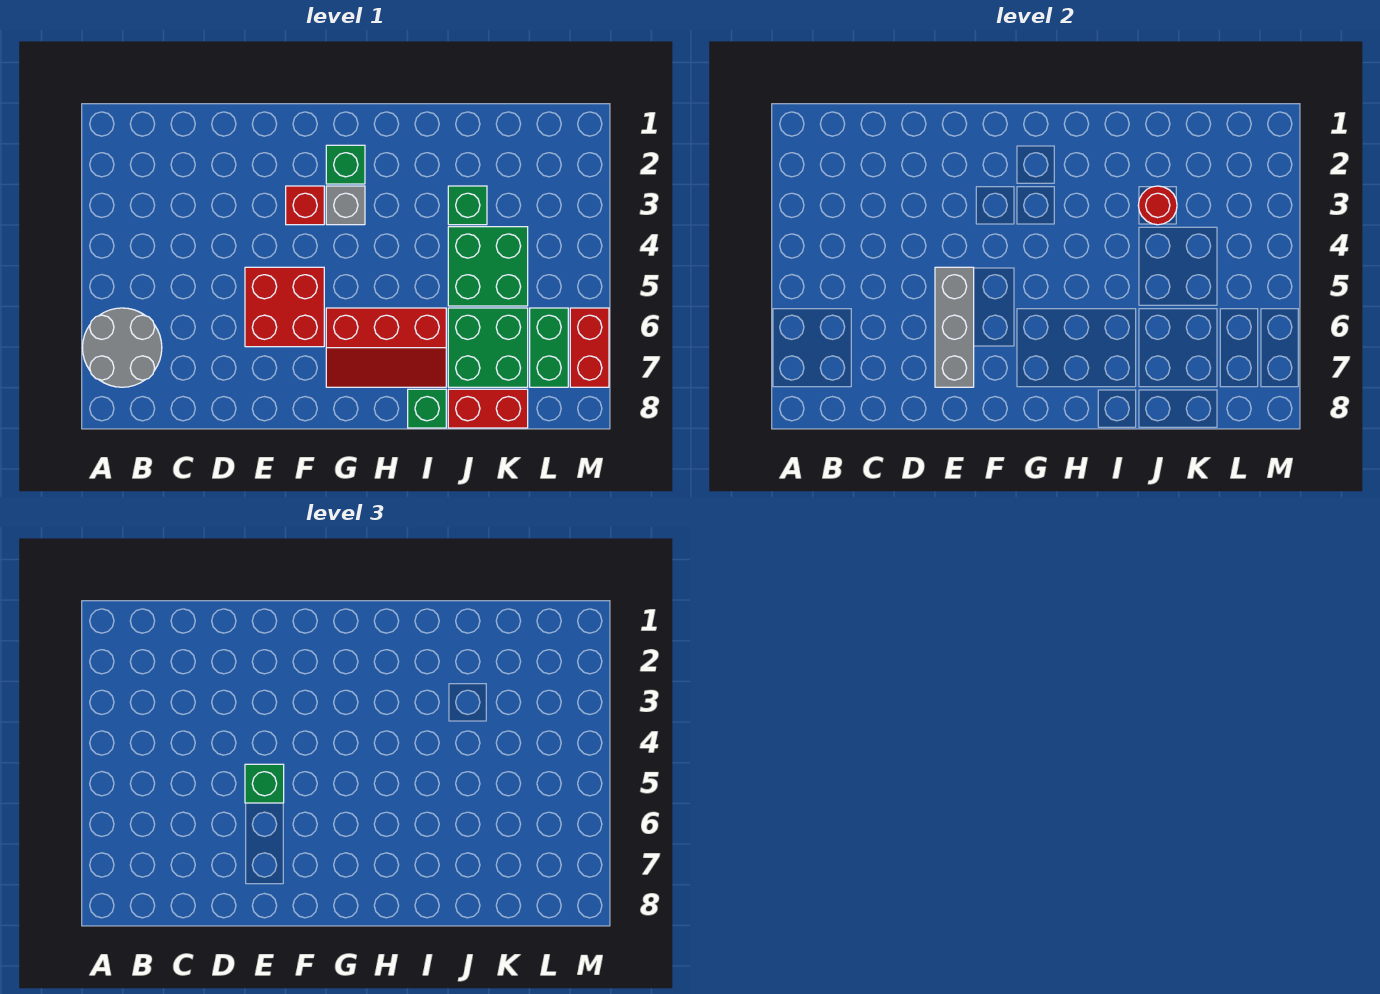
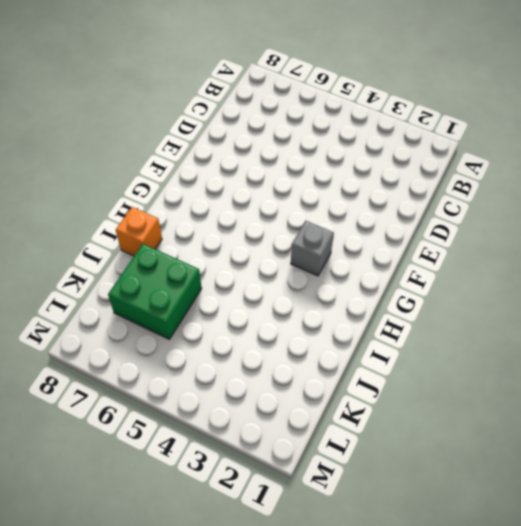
orange brick I8 level 1 -> green brick I8 level 1
none -> grey round brick A6:B7 level 1
none -> red brick E5:F6 level 1
none -> red brick F3 level 1

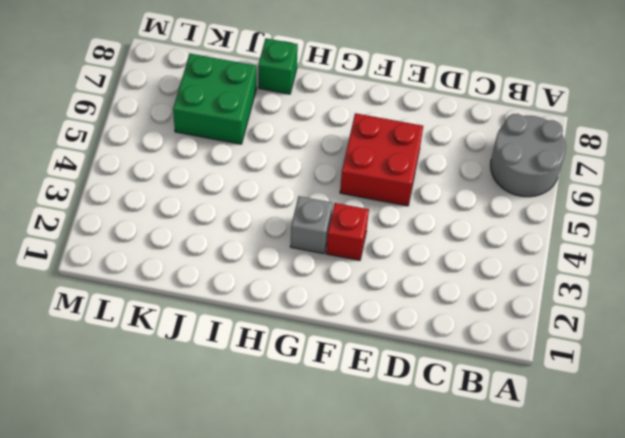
none -> green brick G2 level 1
none -> red slope G6:I7 level 1 top 6
none -> green brick J3 level 1

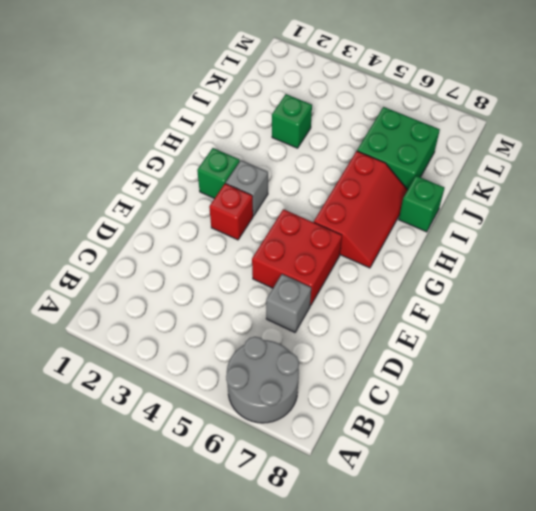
grey brick D6 level 1 -> none
none -> green brick J4:K5 level 1
none -> red brick J8:K8 level 1
none -> green brick L6:L7 level 1

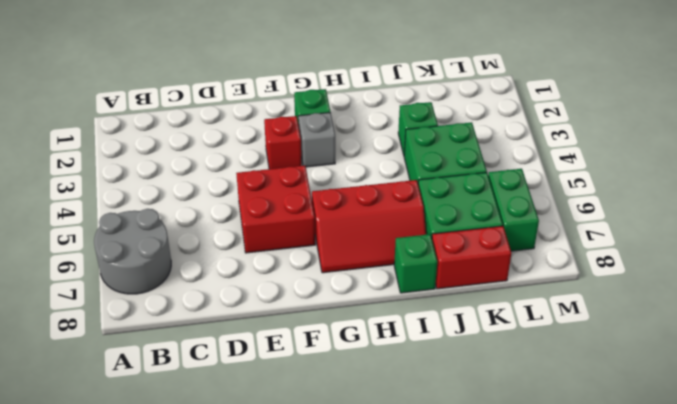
none -> red brick M6:M7 level 1
none -> grey brick E5:E7 level 2
none -> red round brick J3 level 2

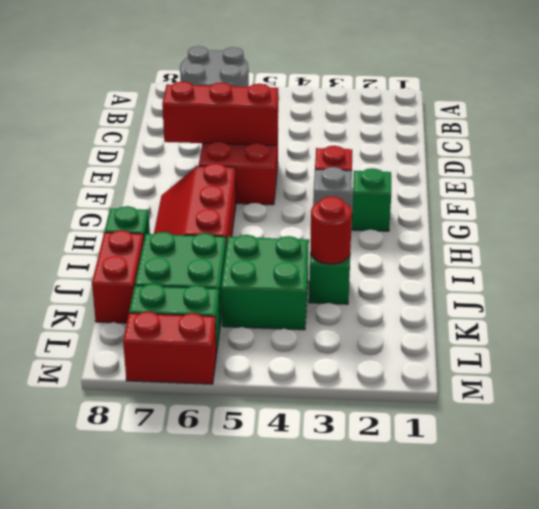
red brick E5:E7 level 2 -> grey brick E5:E7 level 2
none -> green brick E5 level 3

